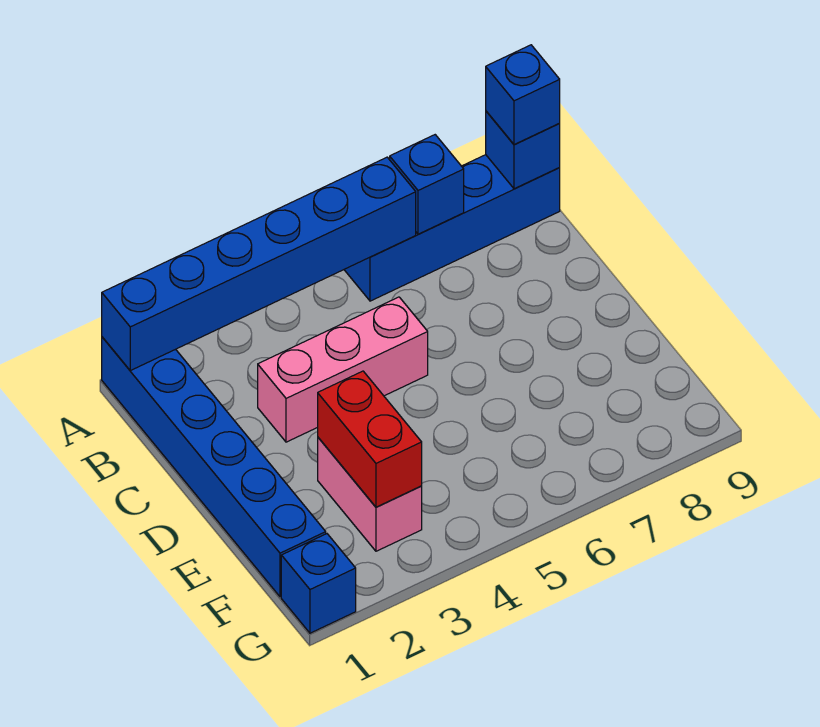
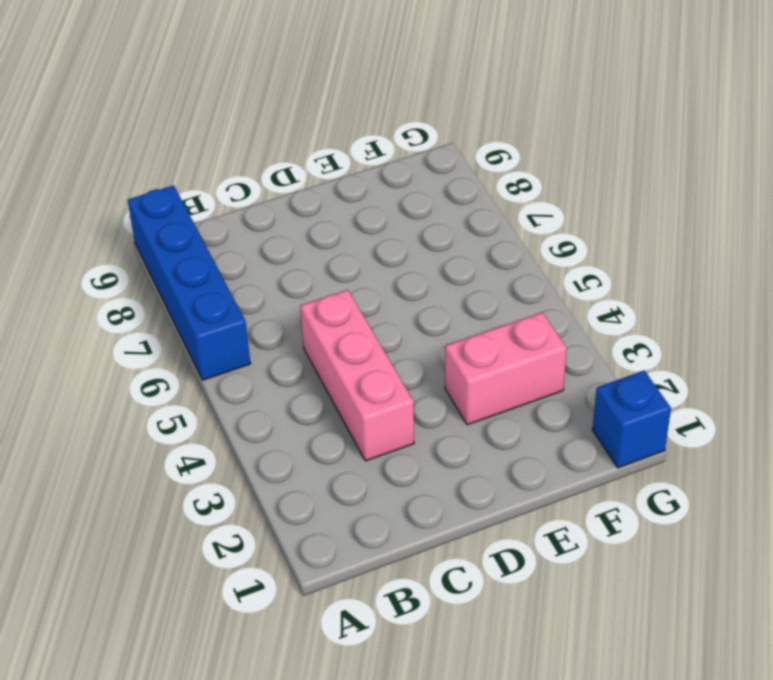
none -> blue brick A1:F1 level 1
none -> blue brick A1:A6 level 2

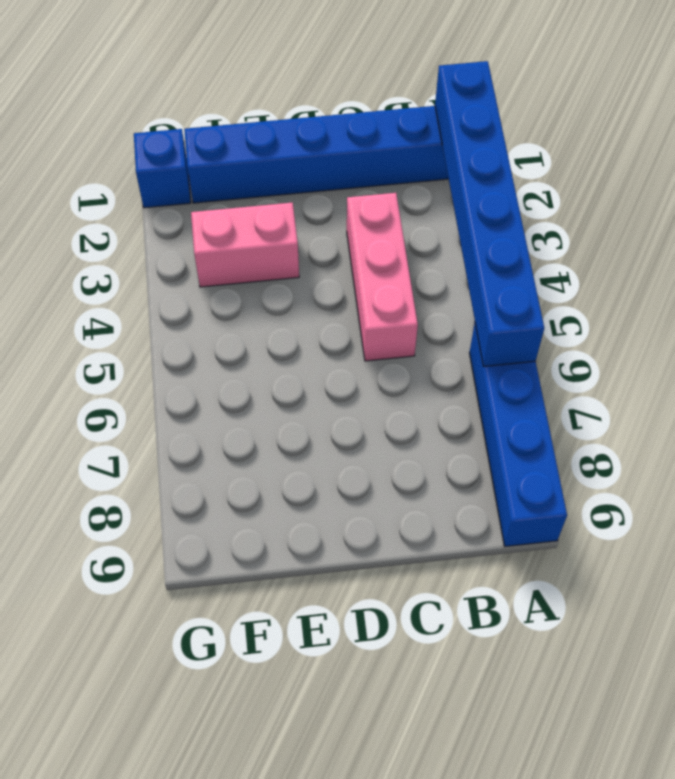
none -> blue brick A7 level 2
none -> blue brick A9 level 2

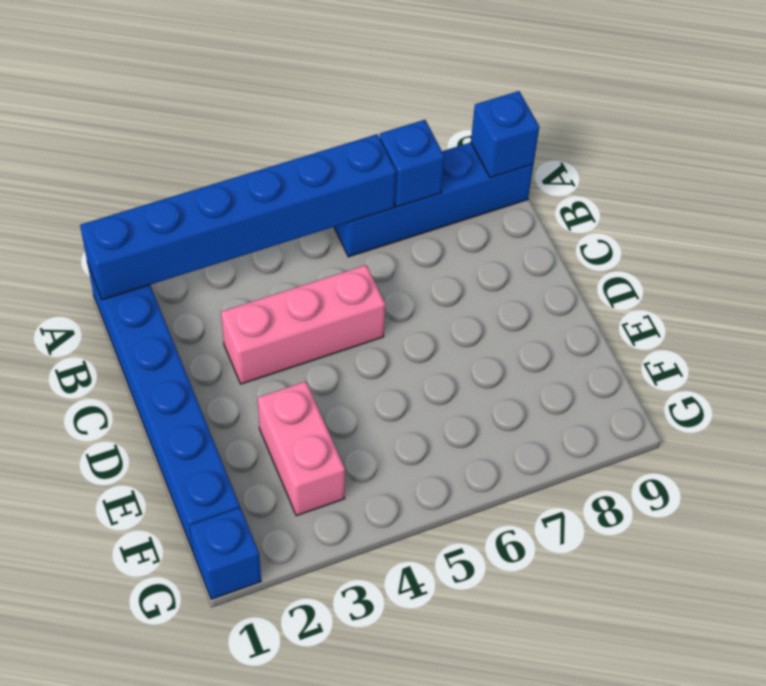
none -> red brick E3:F3 level 2
none -> blue brick A9 level 3

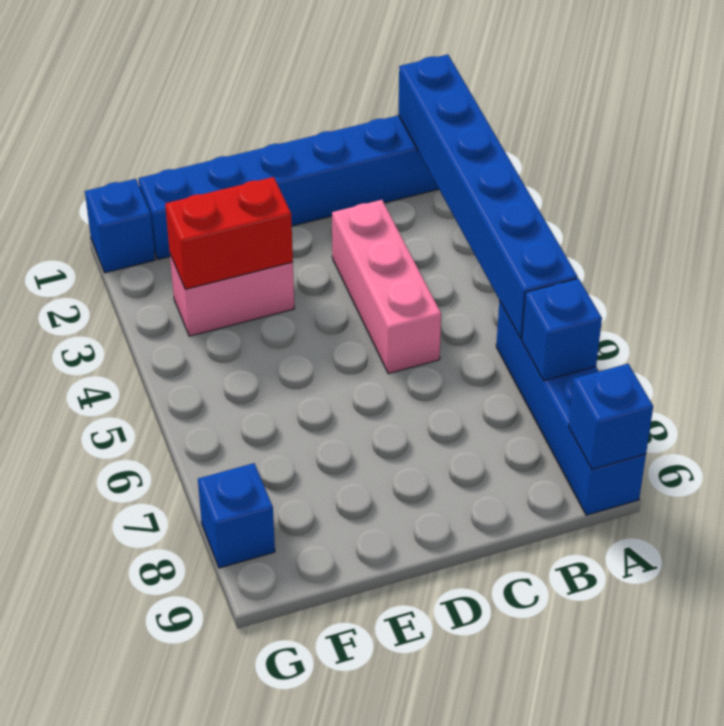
blue brick G8 level 1 -> blue brick A9 level 3

